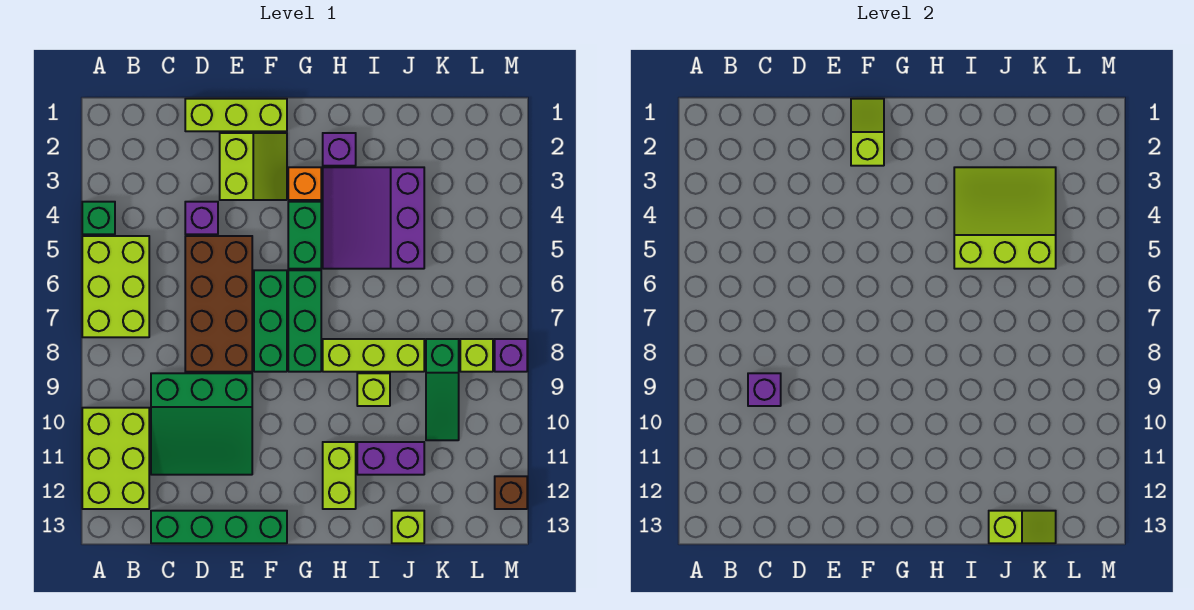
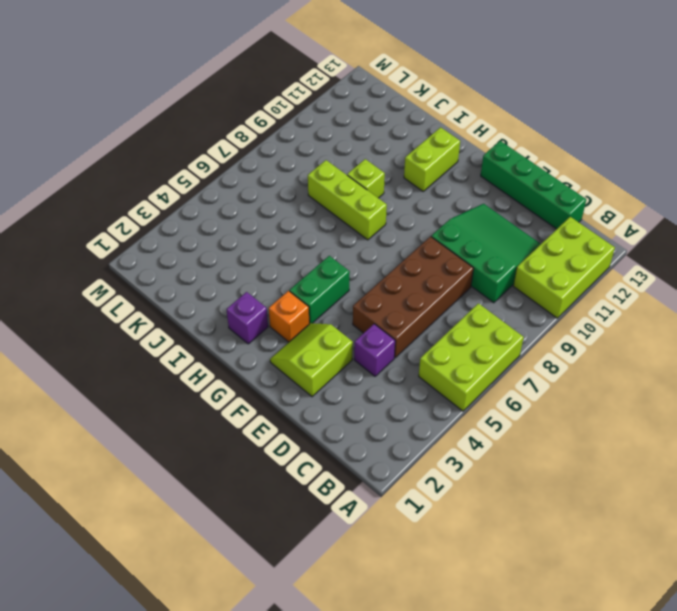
none -> green brick A4 level 1
none -> lime brick D1:F1 level 1
none -> green brick F6:F8 level 1

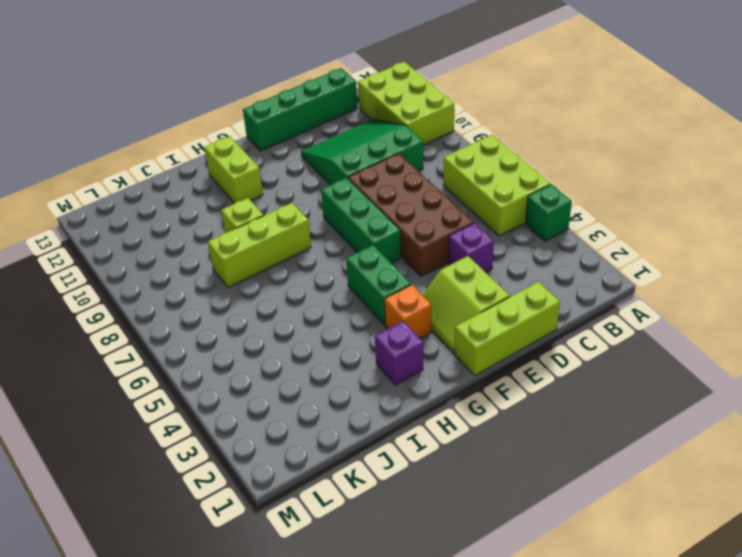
none -> green brick G6:G8 level 1
none -> purple slope H3:J5 level 1 top J
none -> purple brick I11:J11 level 1

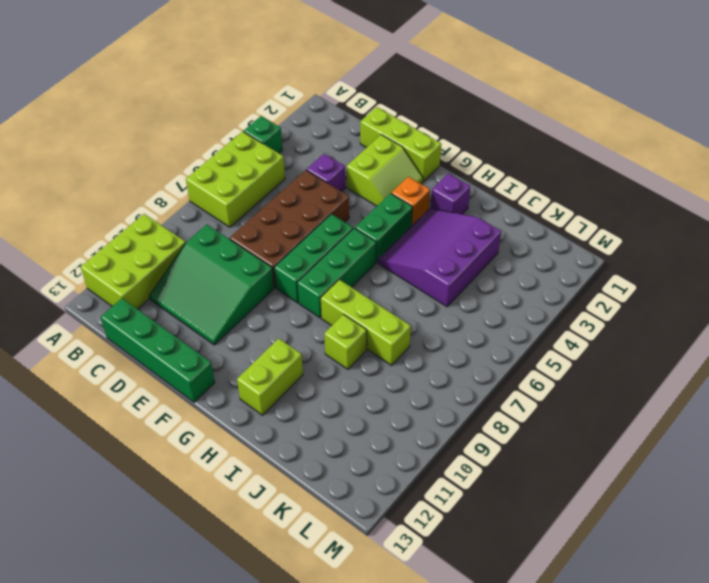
none -> purple brick I11:J11 level 1
none -> lime brick J13 level 1
none -> green slope K8:K10 level 1 top 8

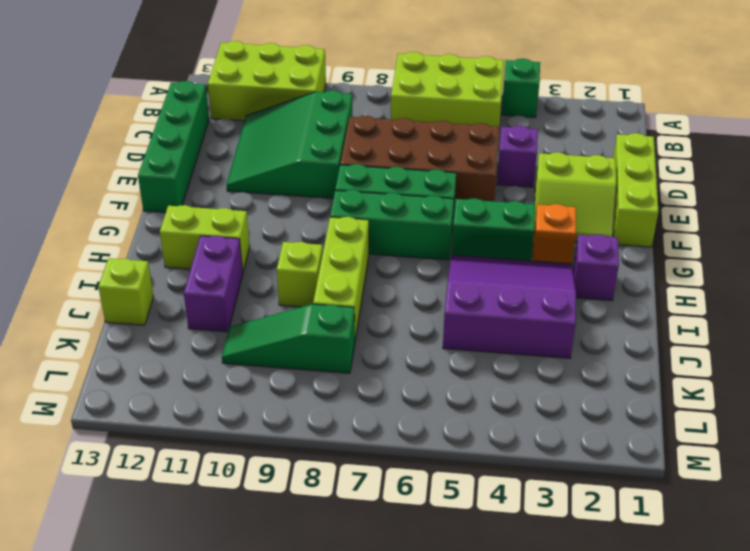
none -> lime brick L8 level 1
none -> purple brick M8 level 1
none -> brown brick M12 level 1

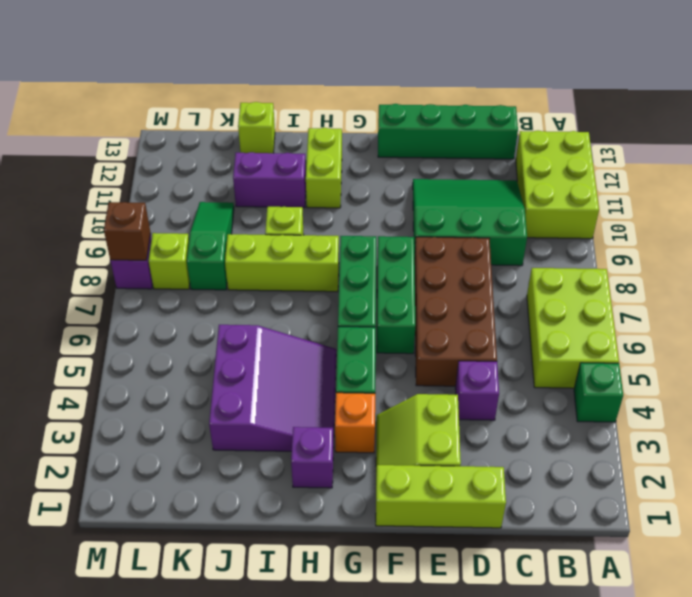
brown brick M8 level 2 -> brown brick M12 level 1
none -> purple brick C9 level 2
none -> lime slope F1:F2 level 2 top 2
none -> lime slope I3:K5 level 2 top 5

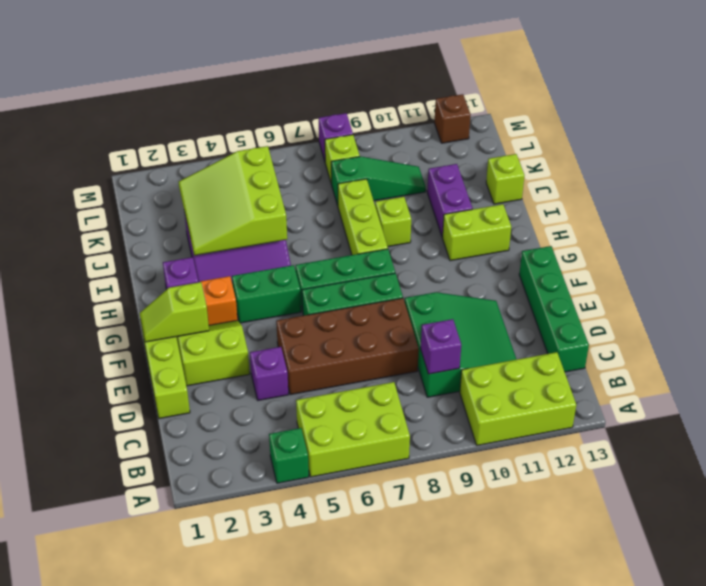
none -> lime slope J13:K13 level 2 top J

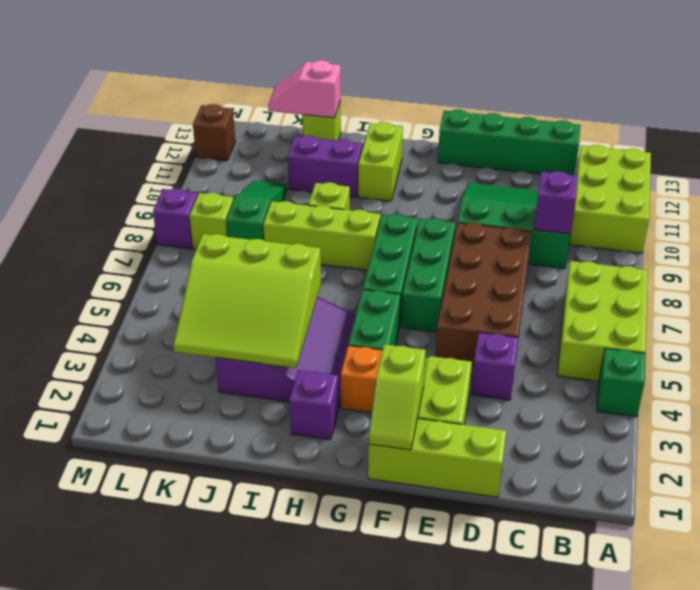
pink slope J13:K13 level 2 top J -> lime slope J13:K13 level 2 top J

